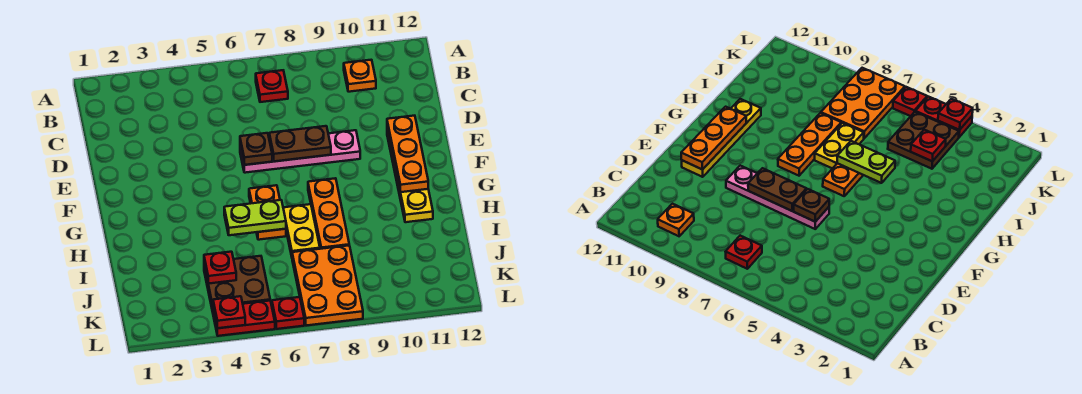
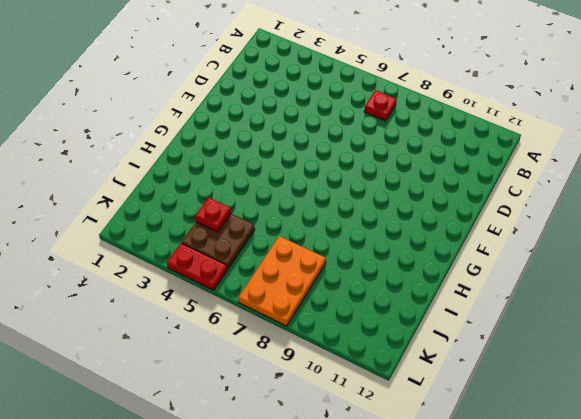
none -> orange plate B10 level 1
none -> pink plate E6:E9 level 1
none -> yellow plate E11:H11 level 1

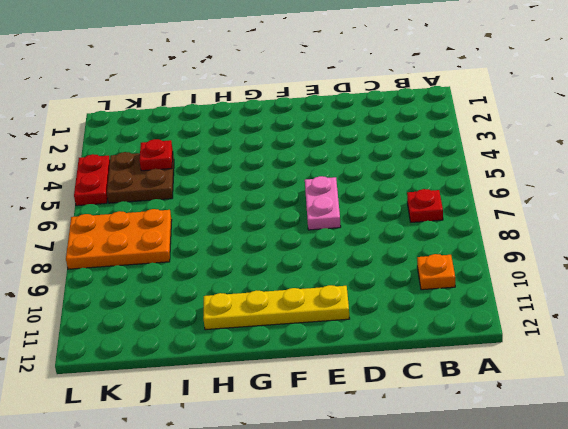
pink plate E6:E7 level 1 -> pink plate E6:E9 level 1
none -> orange plate G6:H6 level 1
none -> orange plate G8:I8 level 1
none -> yellow plate H7:I7 level 1

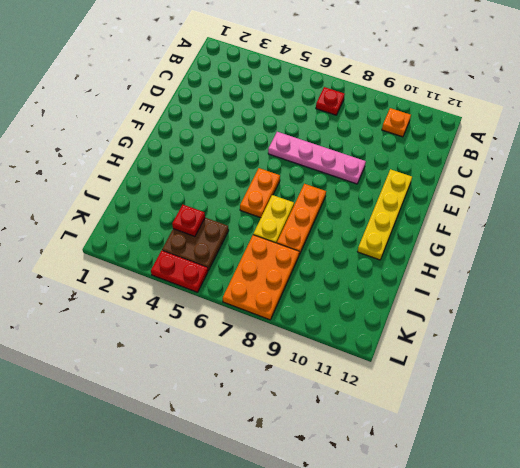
none -> red plate L6 level 1
none -> brown plate E6 level 2
none -> brown plate E7:E8 level 2

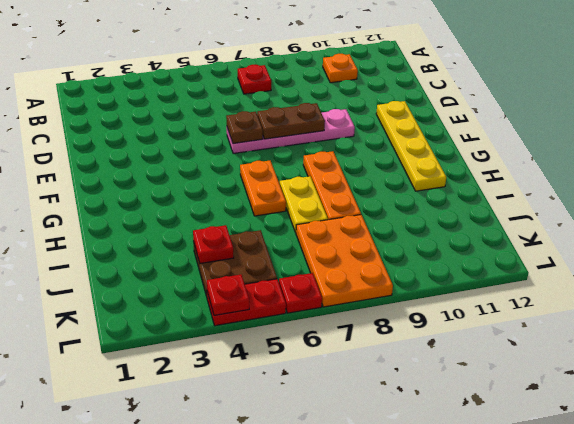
none -> orange plate E11:G11 level 2
none -> lime plate H5:H6 level 2

